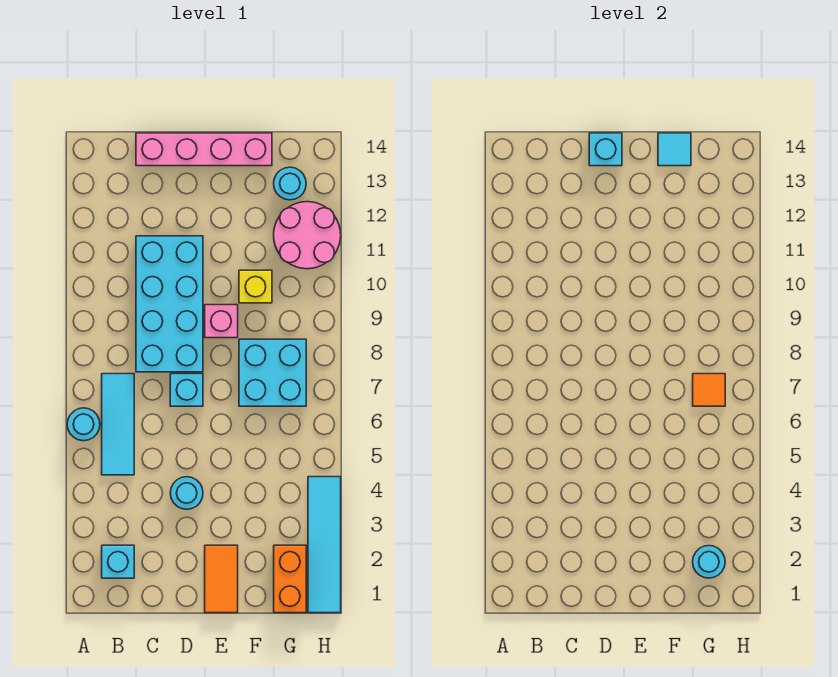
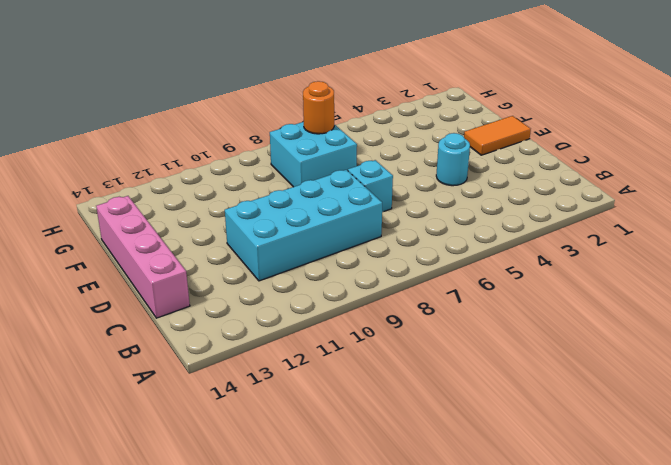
orange round brick G7 level 2 -> orange tile G7 level 2
none -> cyan round brick A6 level 1
none -> cyan brick B2 level 1
none -> cyan tile B5:B7 level 1

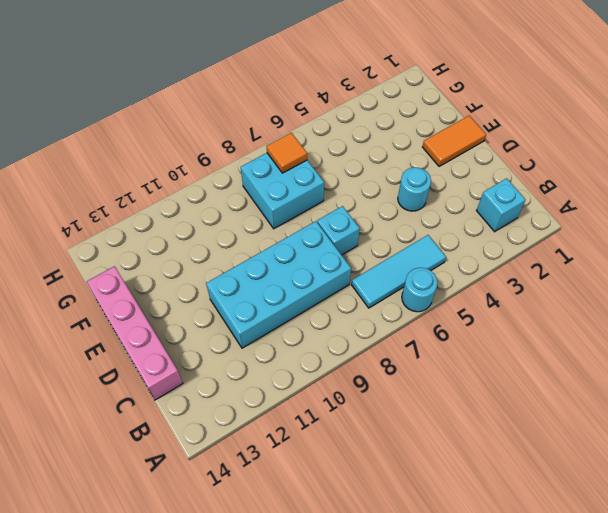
none -> pink brick E9 level 1
none -> yellow brick F10 level 1
none -> orange brick G1:G2 level 1

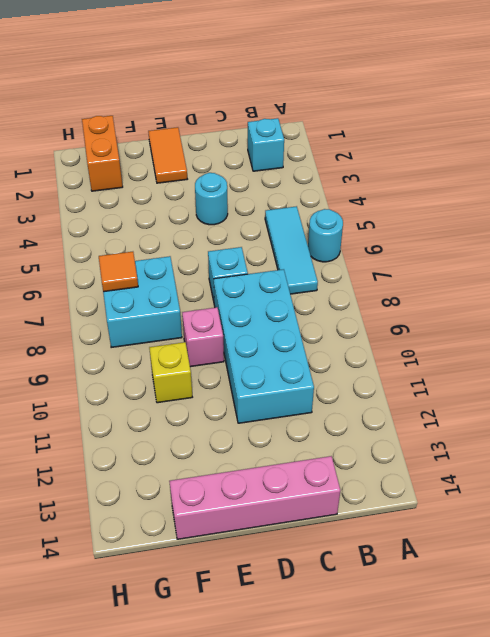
none -> pink round brick G11:H12 level 1
none -> cyan round brick G13 level 1
none -> cyan tile H1:H4 level 1

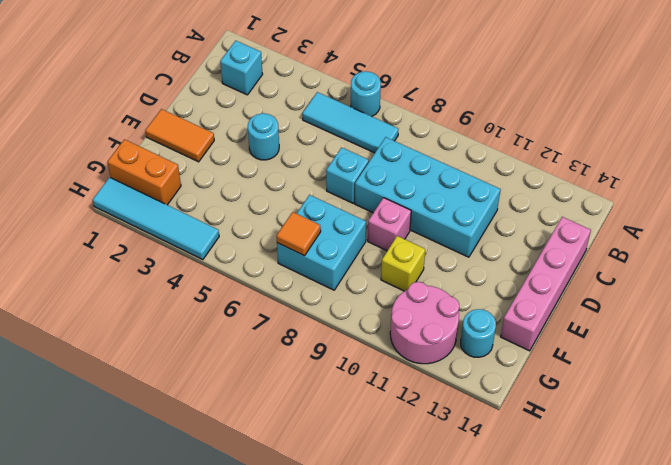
none -> cyan brick D14 level 2
none -> cyan tile F14 level 2
none -> cyan round brick G2 level 2

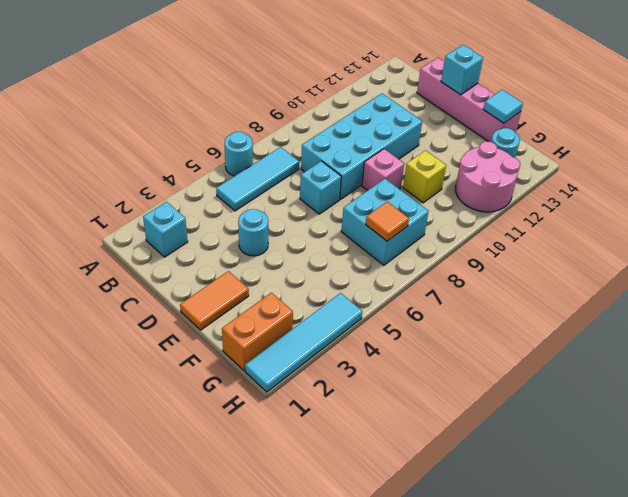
none -> cyan round brick G2 level 2

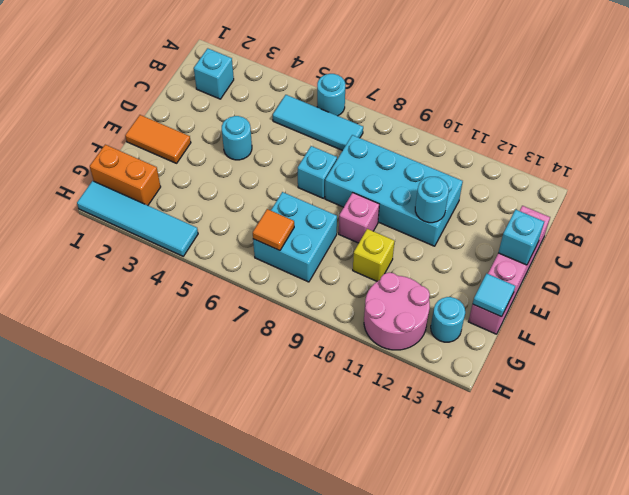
cyan round brick D11 level 2 -> cyan round brick G2 level 2

